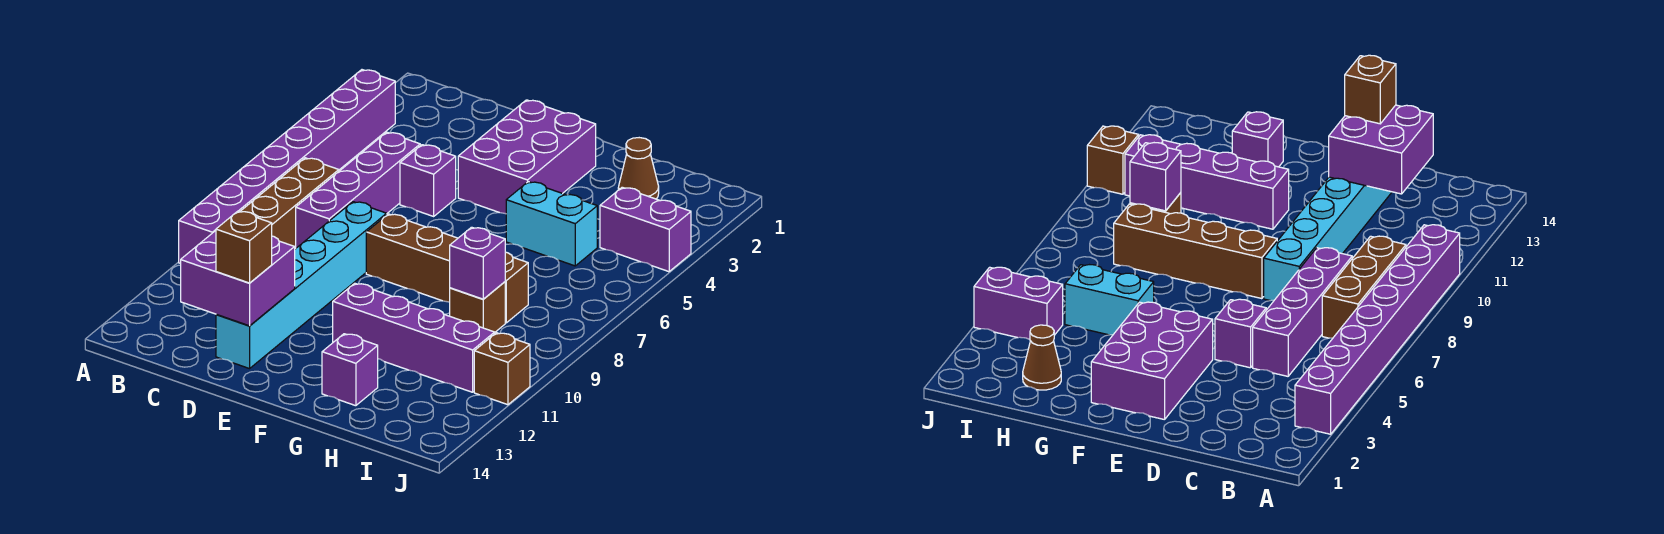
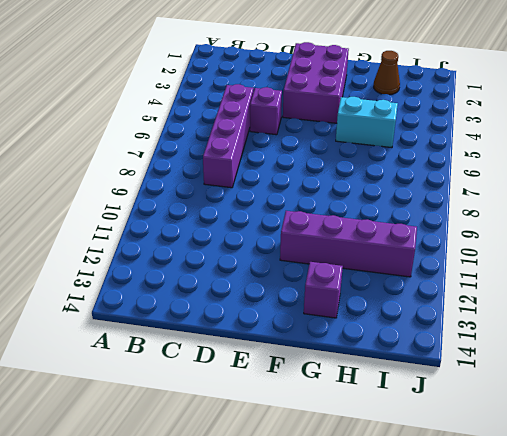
none -> purple brick A3:A10 level 1
none -> brown brick B7:B9 level 1
none -> cyan brick D8:D13 level 1

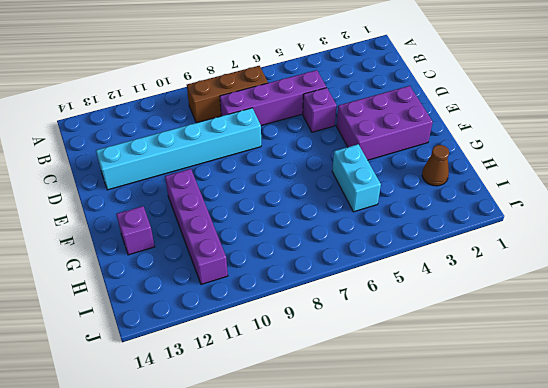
none -> purple brick A3:A10 level 1
none -> brown brick E8:H8 level 1
none -> brown brick H9 level 1

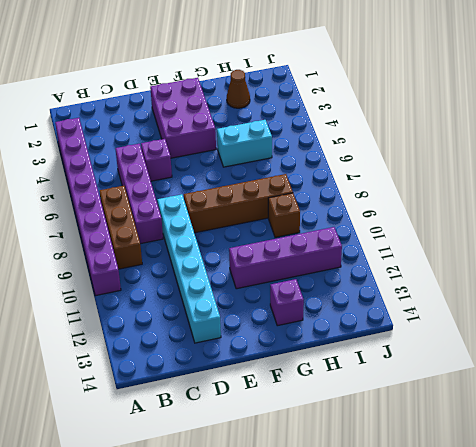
none -> purple brick I4:J4 level 1
none -> brown brick J11 level 1
none -> purple brick C12:D13 level 2

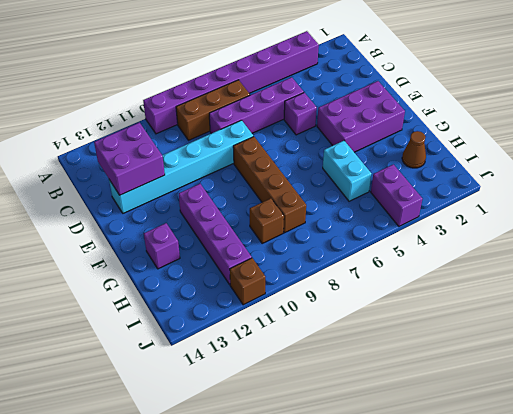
none -> purple brick H9 level 2
none -> brown brick D13 level 3

